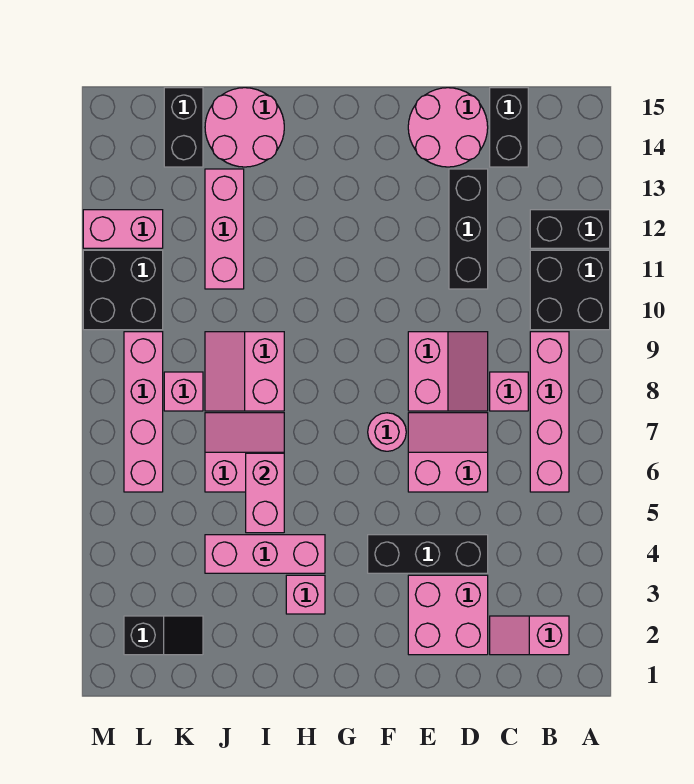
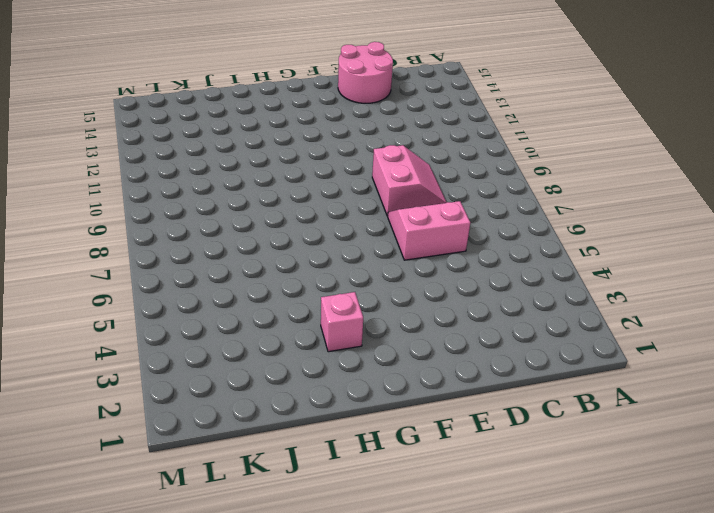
none -> black brick A10:B11 level 1
none -> black brick A12:B12 level 1
none -> pink slope B2:C2 level 1 top B

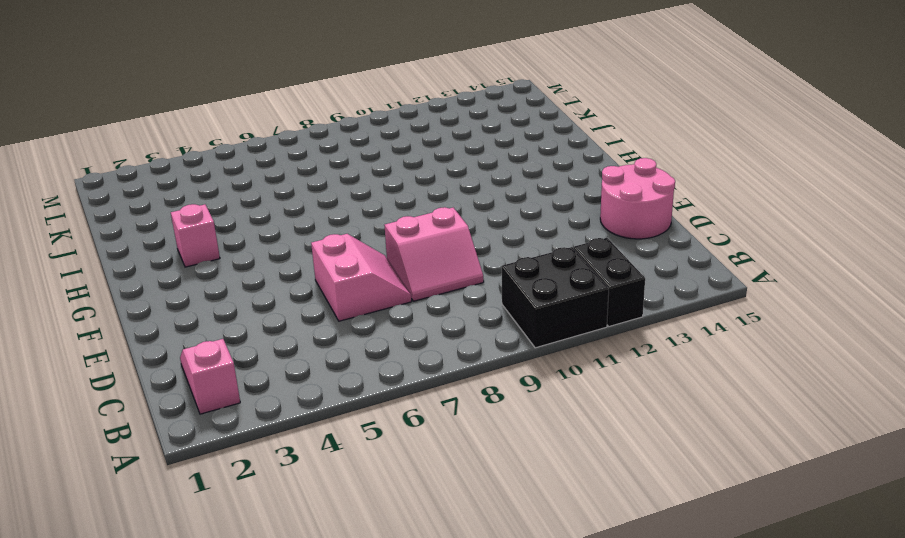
none -> pink brick B6:B9 level 1
none -> pink brick C8 level 1
none -> black brick C14:C15 level 1

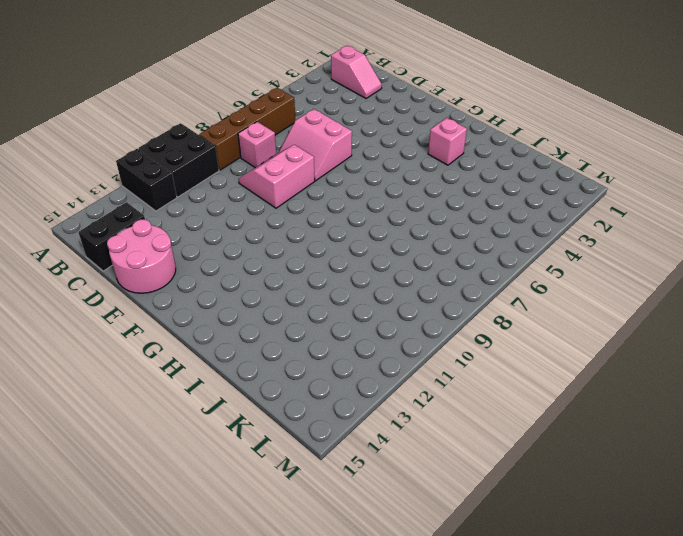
brown brick B6:B9 level 1 -> pink brick B6:B9 level 1
none -> pink brick D2:E3 level 1
none -> black brick D4:F4 level 1
none -> black brick D11:D13 level 1

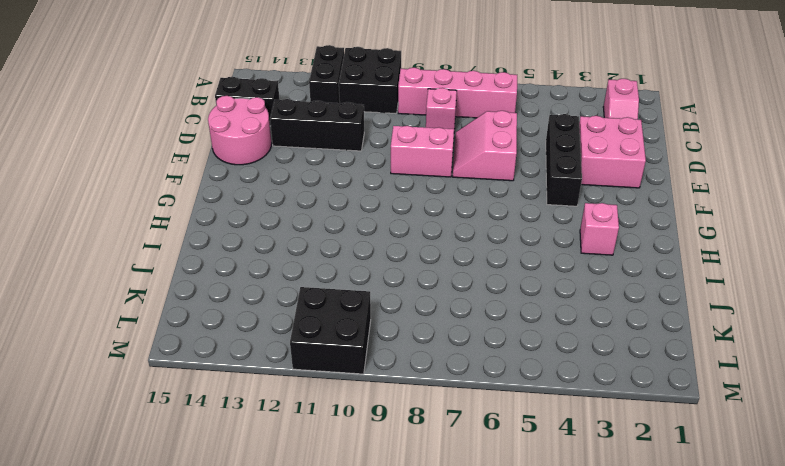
none -> pink round brick F7 level 1
none -> pink brick H4:J4 level 1
none -> pink slope I6:J7 level 1 top 6

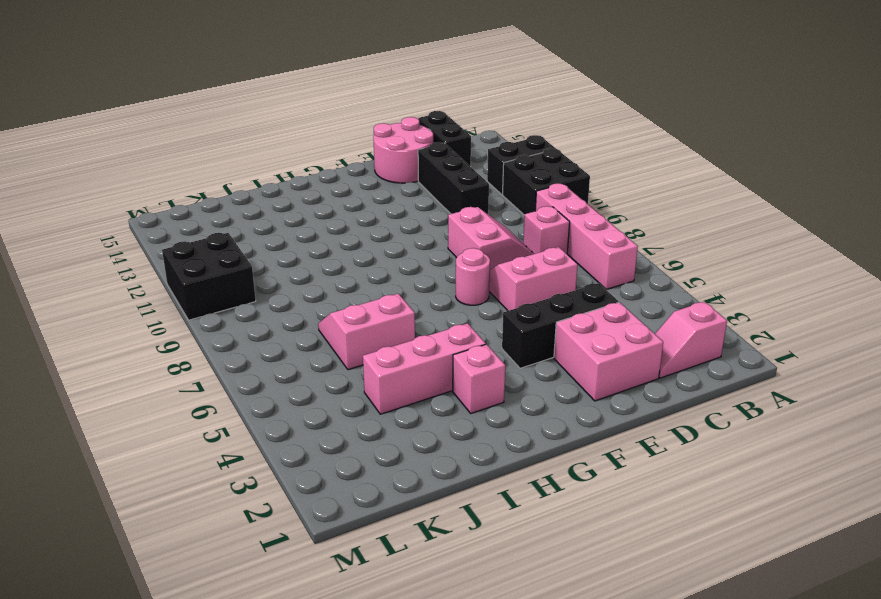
none -> pink slope I8:J9 level 1 top I
none -> pink round brick I14:J15 level 1
none -> pink brick J11:J13 level 1

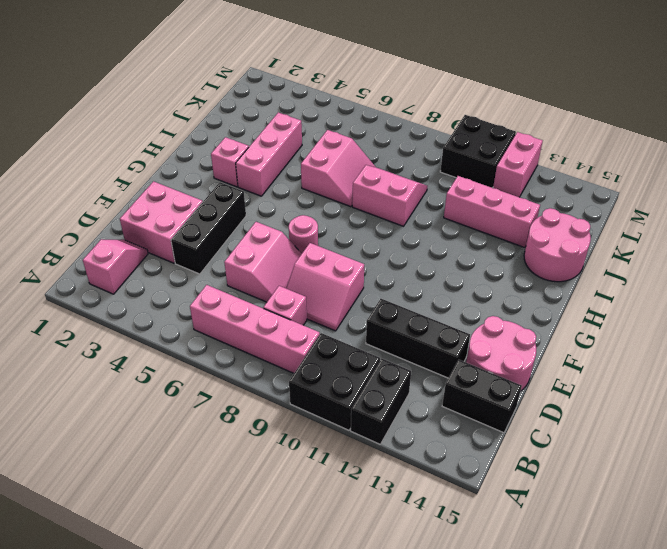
none -> black slope K2:L2 level 1 top L
none -> pink brick K8 level 1
none -> black brick K14:K15 level 1

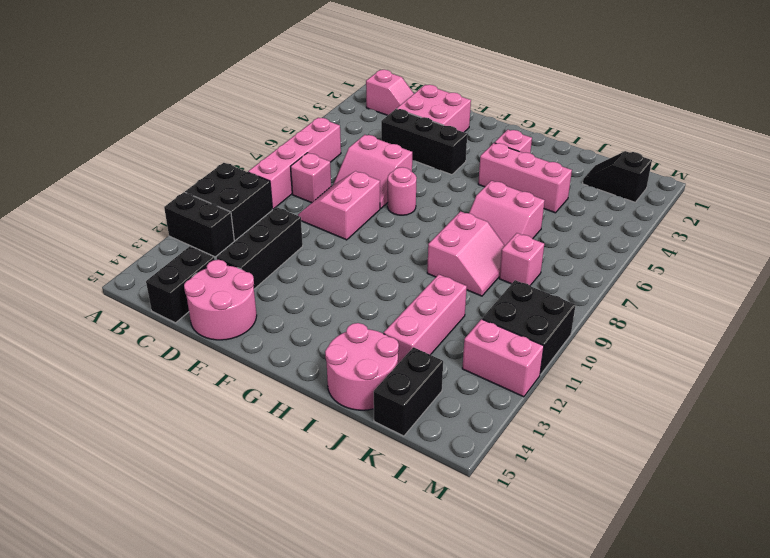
none -> pink brick L6:L9 level 1
none -> pink brick I5:I6 level 2

